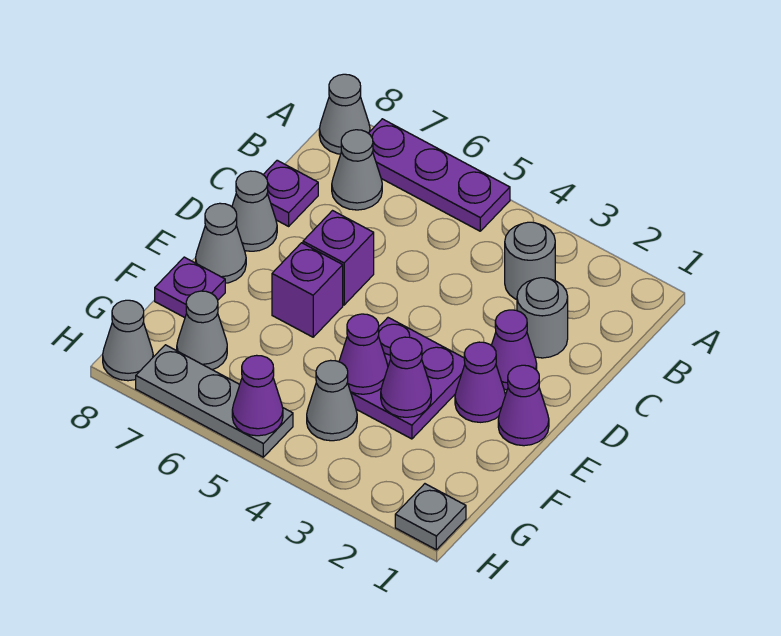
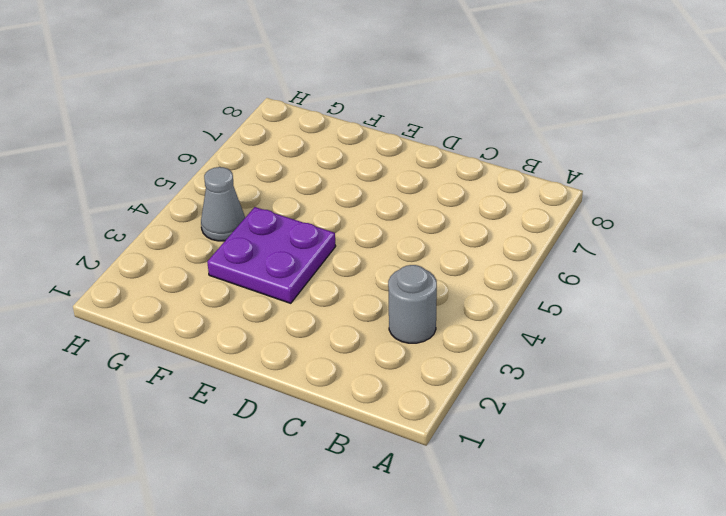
none -> purple plate A5:A7 level 1
none -> grey cone A8 level 1
none -> grey cone B7 level 1

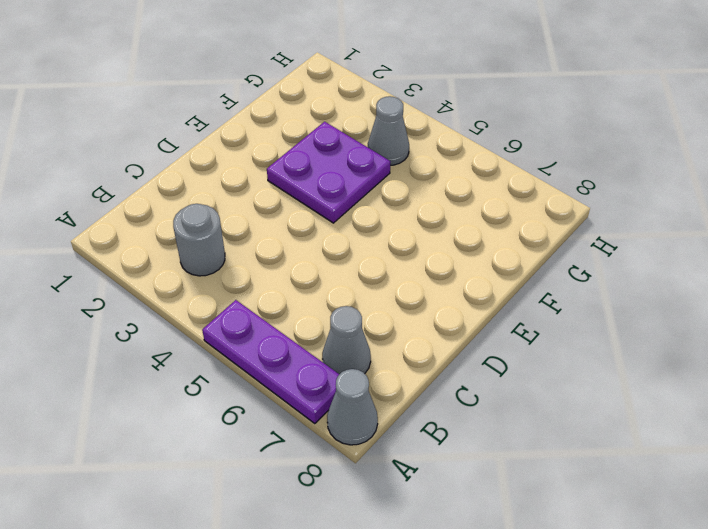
none -> grey round brick C2 level 1
none -> purple plate C8 level 1
none -> purple cone D2 level 1

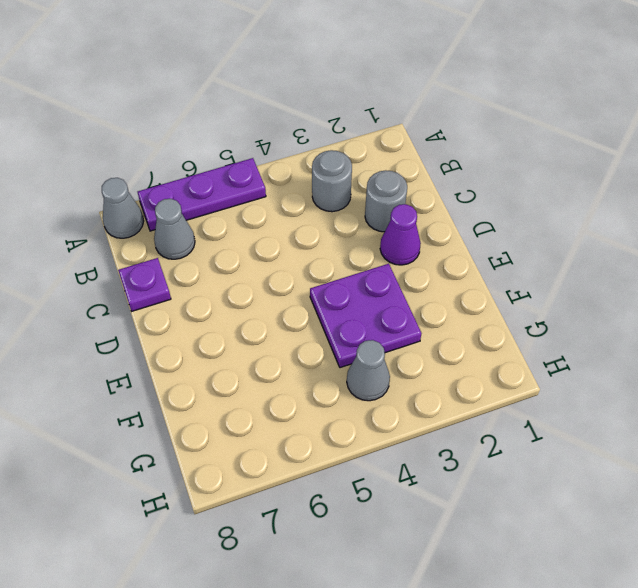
none -> purple brick D6 level 1
none -> grey cone D8 level 1
none -> purple cone E1 level 1

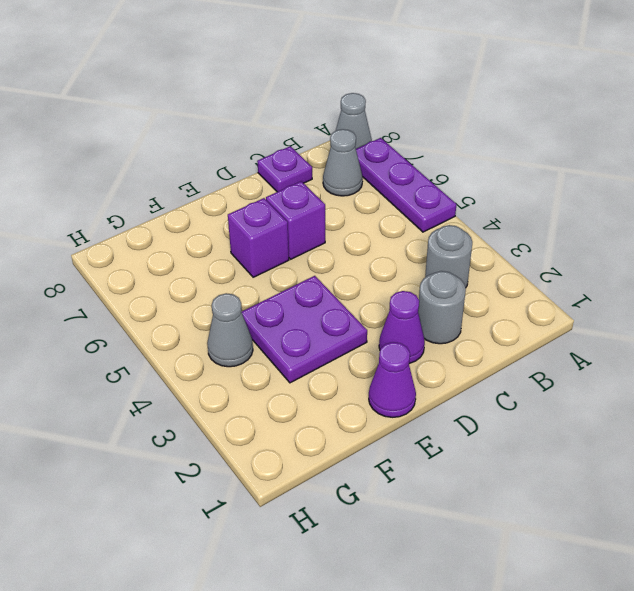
none -> grey cone D8 level 1
none -> purple cone E2 level 1
none -> grey cone E8 level 1

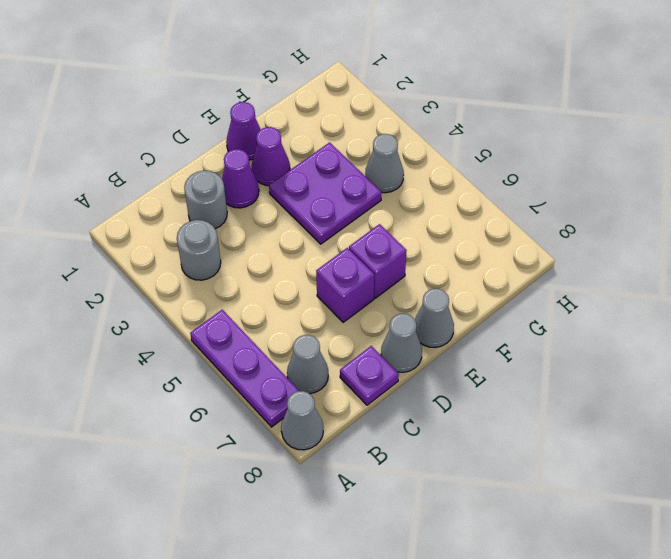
none -> purple plate F8 level 1
none -> grey cone G7 level 1
none -> grey plate H1 level 1

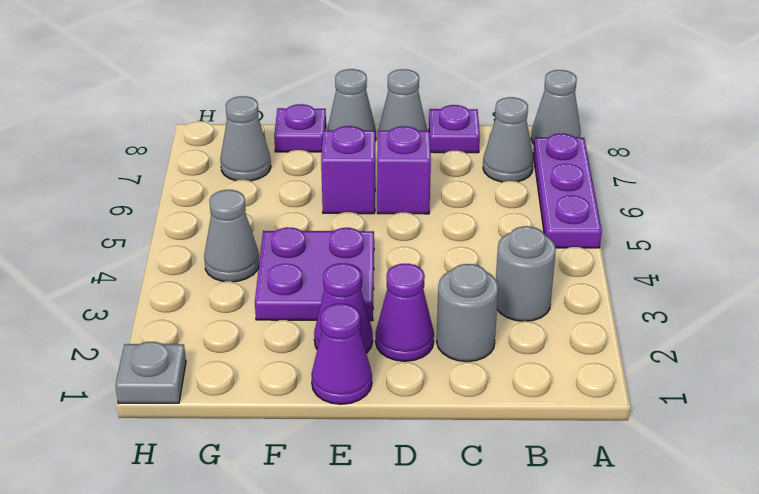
none -> grey plate H5:H7 level 1
none -> grey cone H8 level 1
none -> purple cone F3 level 2

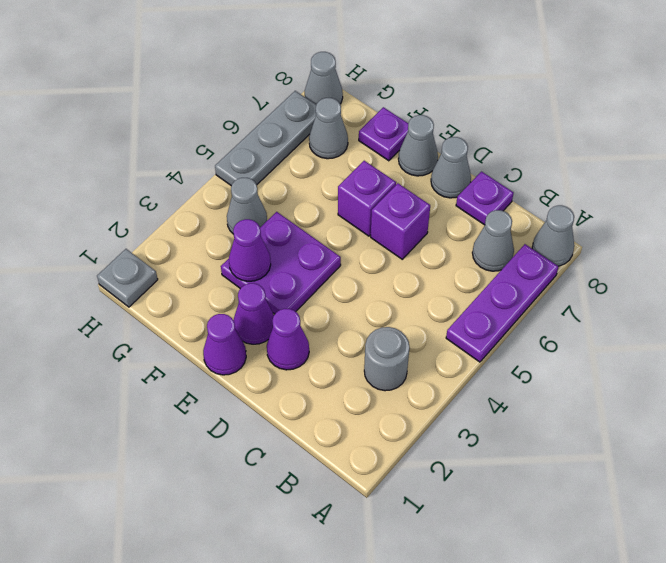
none -> grey round brick C2 level 1
none -> purple cone F4 level 2
none -> purple cone H5 level 2

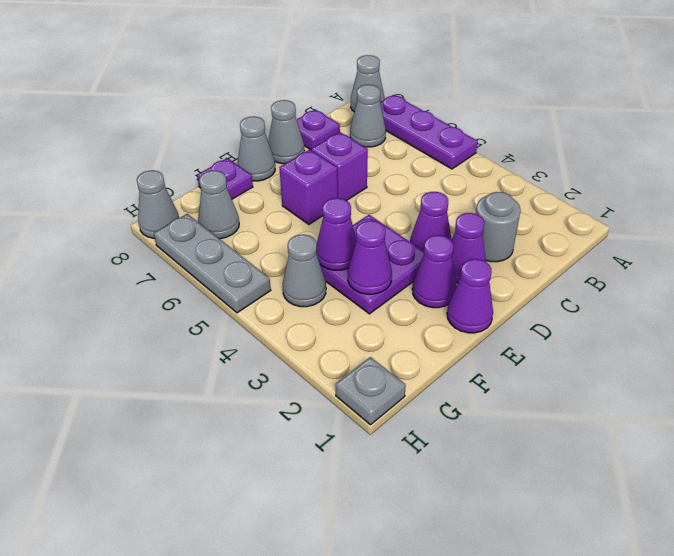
purple cone D3 level 1 -> purple cone H5 level 2
none -> grey round brick B3 level 1

